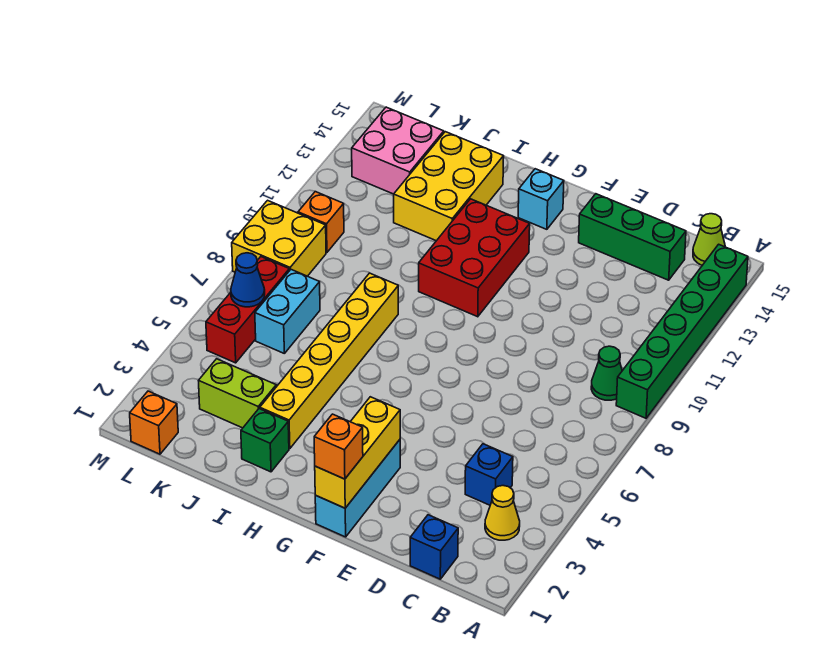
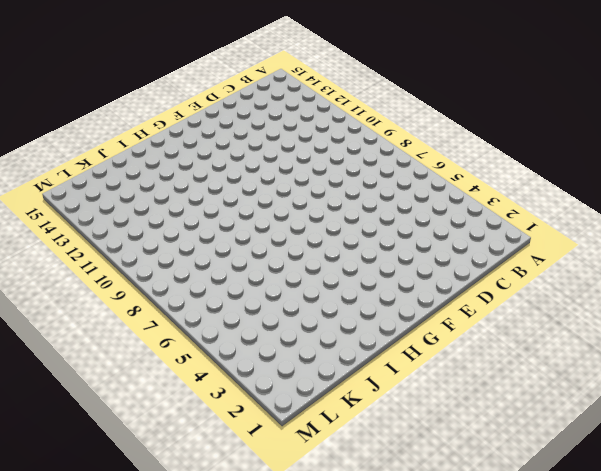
none -> green brick A9:A14 level 1
none -> yellow cone B3 level 1
none -> green cone B9 level 1

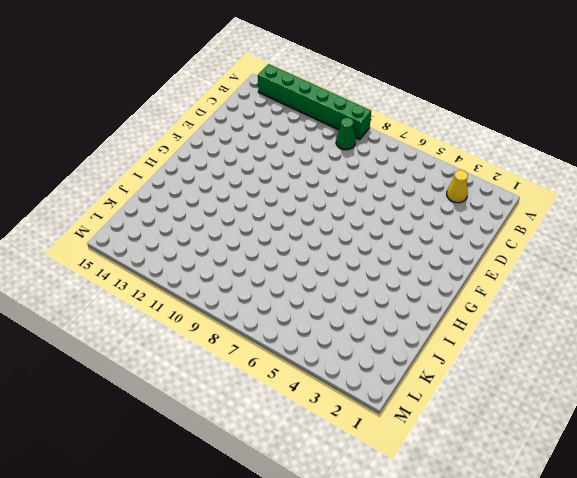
none -> lime cone B15 level 1
none -> blue brick C1 level 1
none -> blue brick C4 level 1

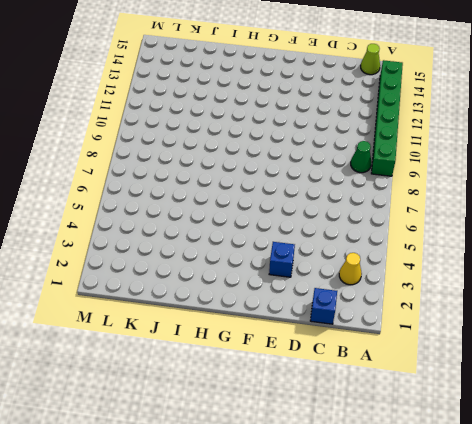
blue brick E3 level 1 -> blue brick C4 level 1
none -> green brick C14:E14 level 1
none -> cyan brick F1:F3 level 1
none -> red brick G10:H12 level 1

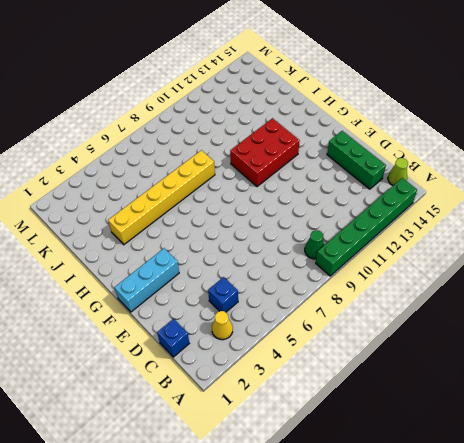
none -> cyan brick G14 level 1
none -> green brick I2 level 1
none -> yellow brick I12:J14 level 1

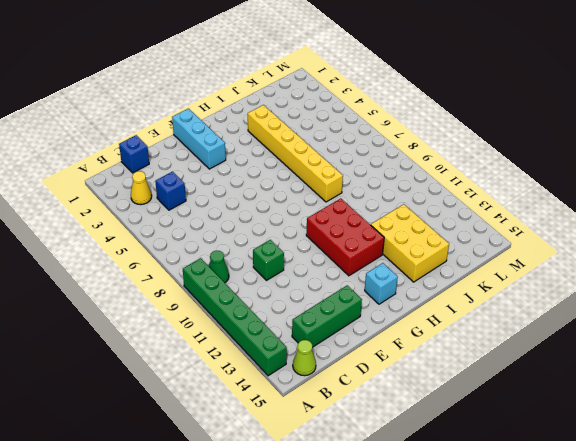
green brick D10 level 1 -> green brick I2 level 1
none -> lime brick J3:K3 level 1
none -> cyan brick K6:K7 level 1
none -> pink brick K13:L14 level 1

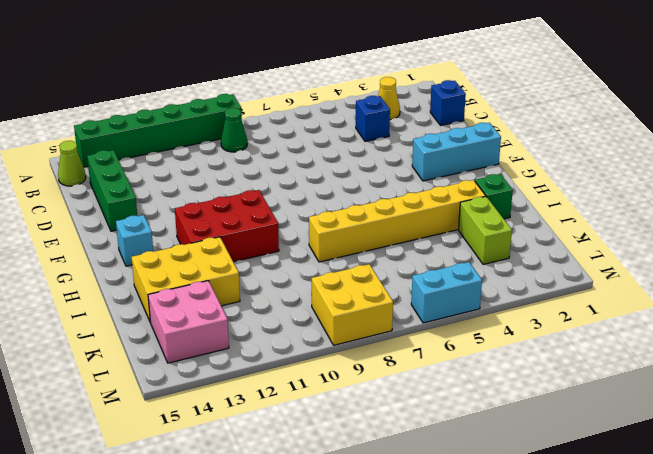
cyan brick M5:M6 level 1 -> cyan brick K6:K7 level 1
none -> orange brick L1 level 1
none -> red brick L5:L7 level 1
none -> orange brick L10 level 1

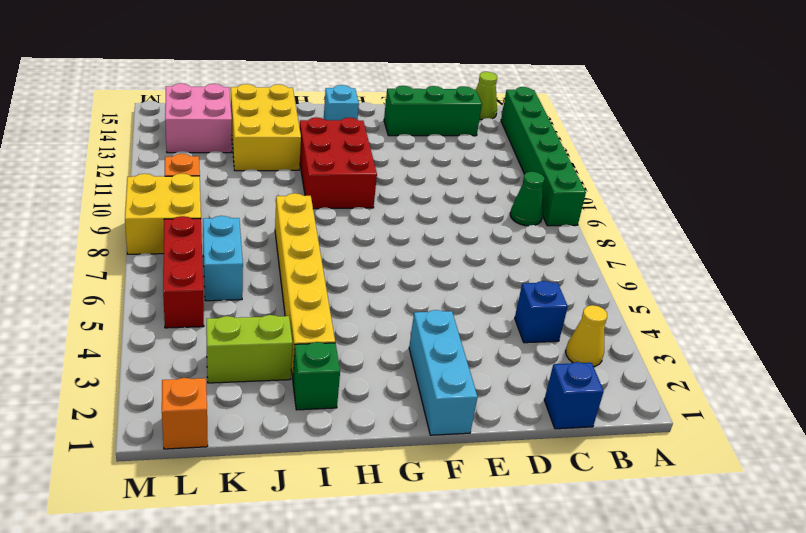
none -> yellow brick F1:F3 level 2
none -> blue cone L6 level 2
none -> orange brick F1 level 3

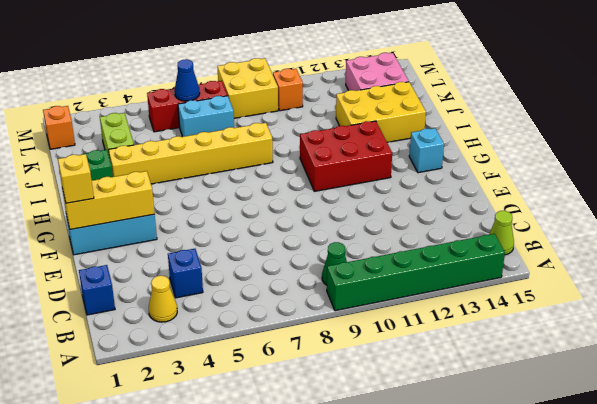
yellow brick F1 level 3 -> orange brick F1 level 3
none -> green brick C14:E14 level 1

